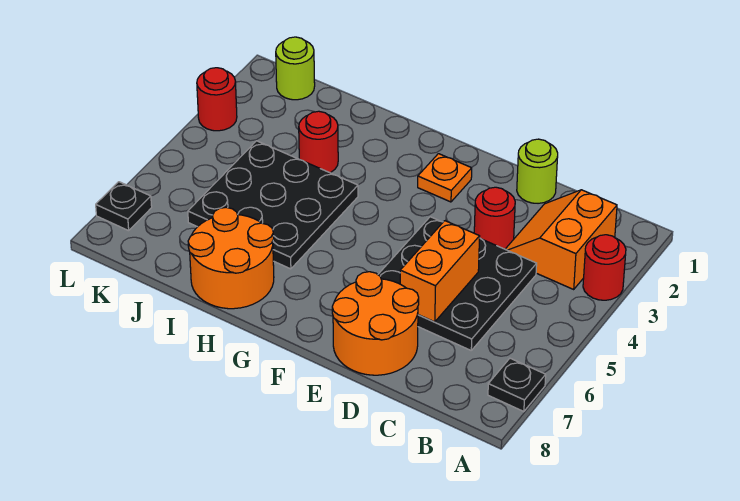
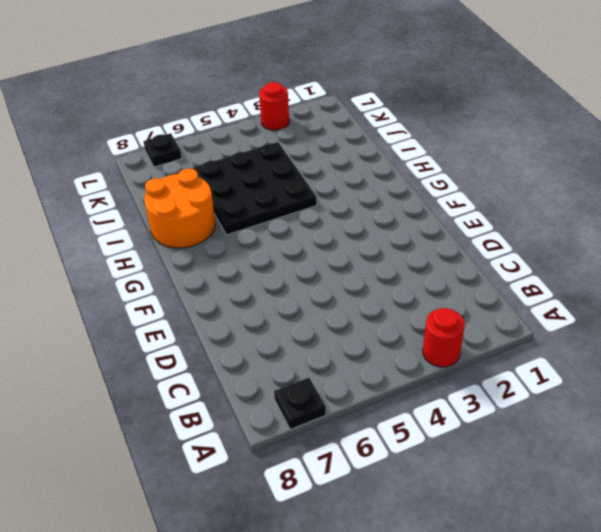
none -> orange slope B2:C3 level 1 top B
none -> black plate C4:E6 level 1
none -> lime round brick D1 level 1

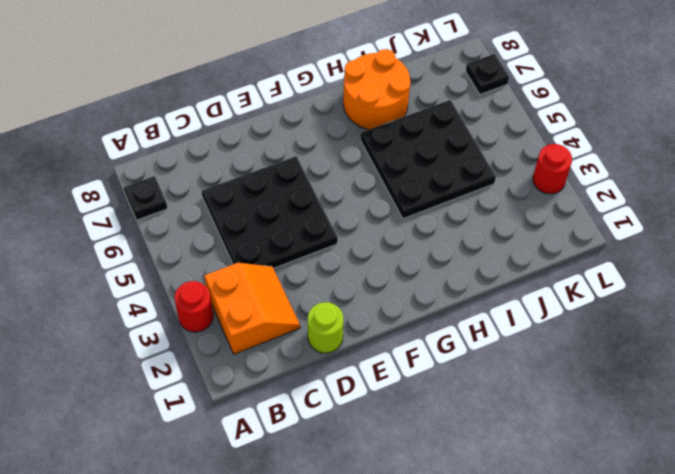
none -> red round brick D3 level 1
none -> orange round brick D7:E8 level 1
none -> orange plate F2 level 1

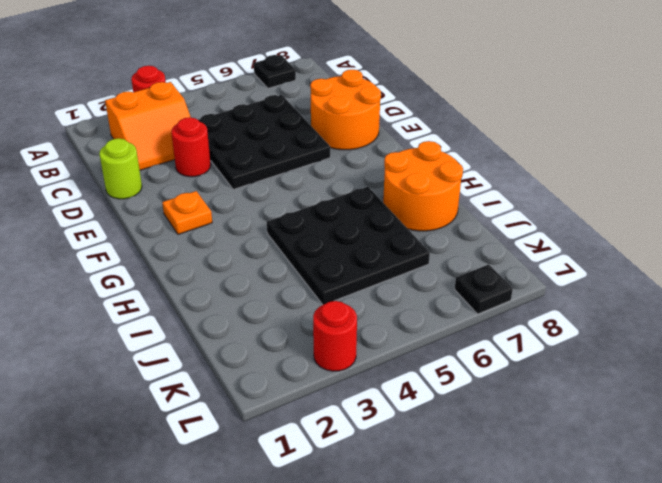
none -> red round brick I3 level 1
none -> lime round brick K1 level 1
none -> orange brick D5:D6 level 2

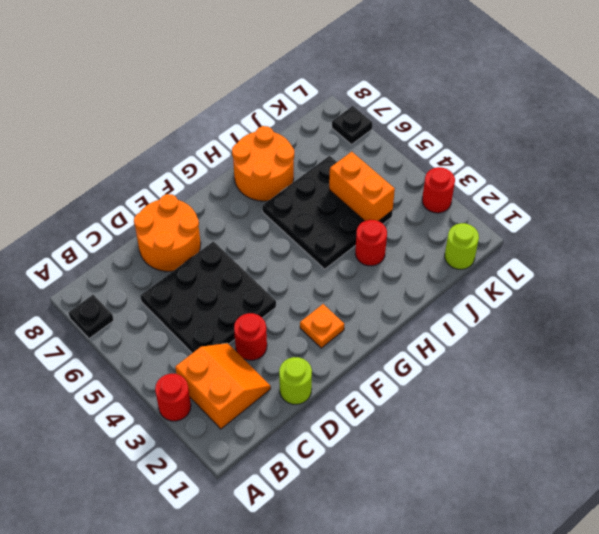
orange brick J4:J5 level 2 -> orange brick D5:D6 level 2

